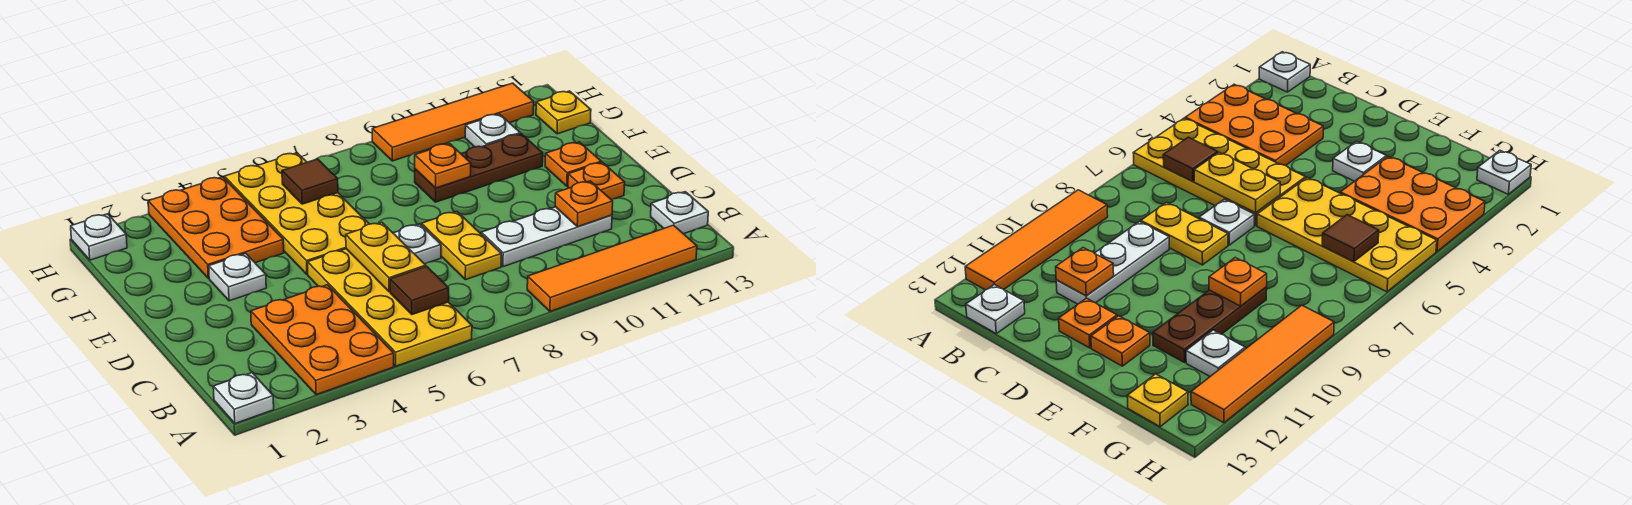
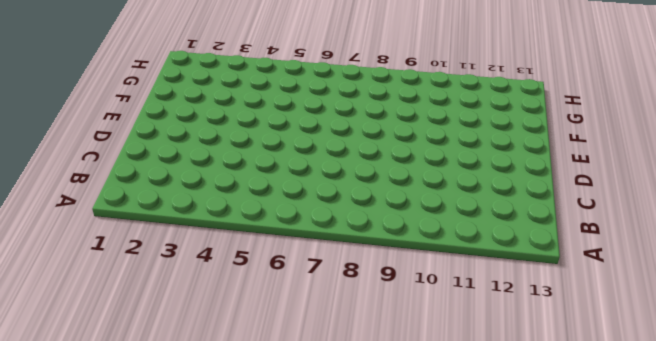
none -> white plate A1 level 1
none -> orange plate A3:C4 level 1
none -> yellow plate A5:D6 level 1

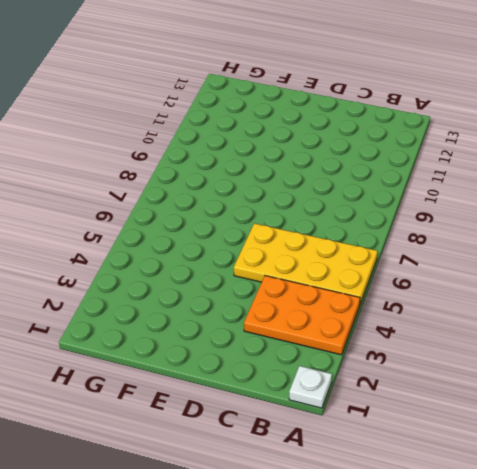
none -> orange tile A9:A12 level 1
none -> white plate B13 level 1
none -> yellow plate C8:D8 level 1

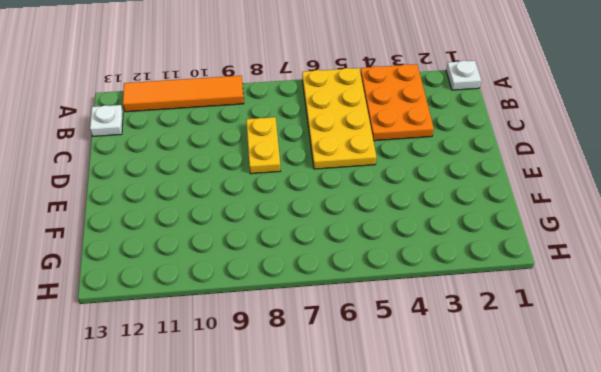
none -> white plate C9:C11 level 1
none -> white plate D7 level 1
none -> orange plate D12 level 1

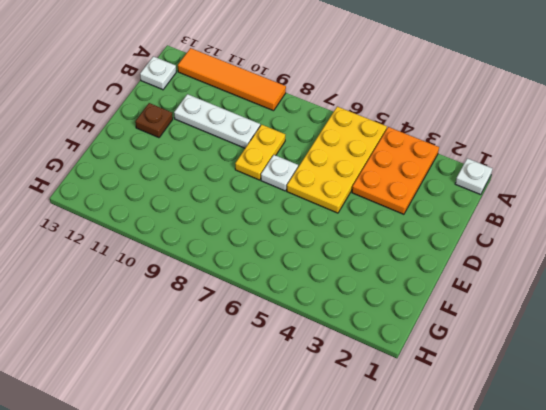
brown plate D12 level 1 -> orange plate D12 level 1
none -> white plate E3 level 1
none -> yellow plate E5:H6 level 1
none -> orange plate E12 level 1

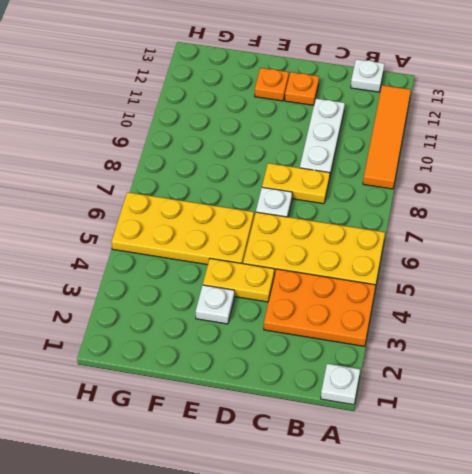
yellow plate D4:E4 level 1 -> yellow plate C6:D6 level 2
none -> orange plate F3:H4 level 1
none -> brown plate F9:F11 level 1
none -> white plate G11 level 1

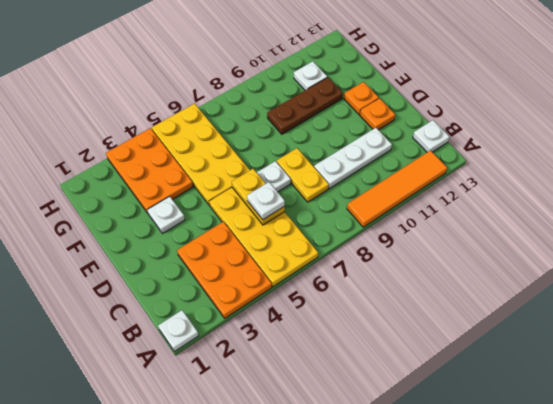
white plate C6 level 3 -> white plate H1 level 1
none -> yellow plate G13 level 1
none -> orange tile H9:H12 level 1
none -> brown tile B6 level 2

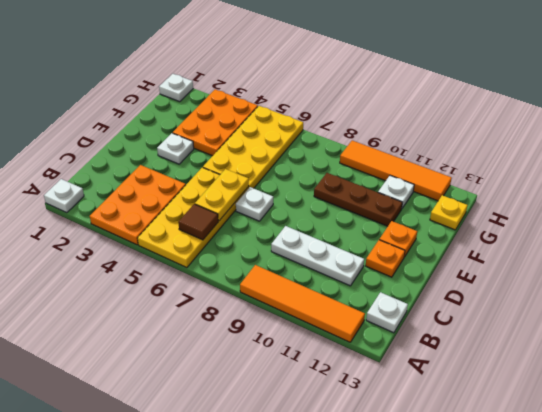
none -> yellow plate C8:D8 level 1
none -> orange plate C11 level 2
none -> orange plate F9 level 2

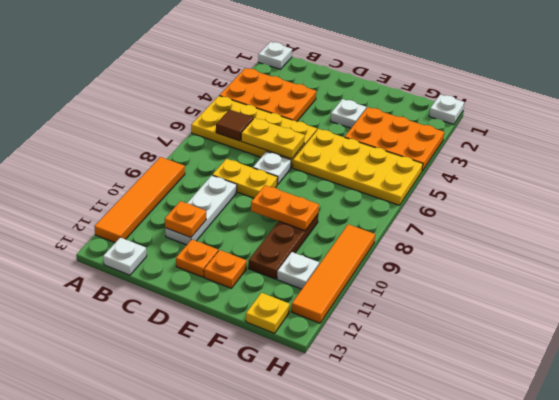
orange plate E9:F9 level 2 -> orange plate F9 level 2
none -> brown tile G6 level 2

